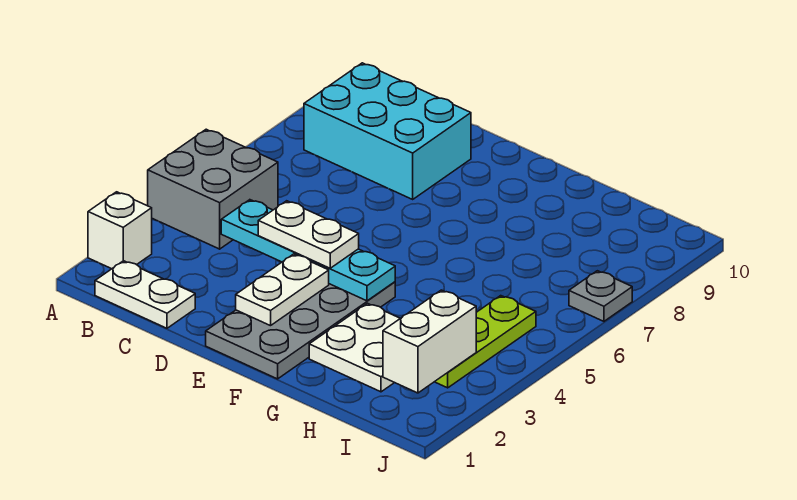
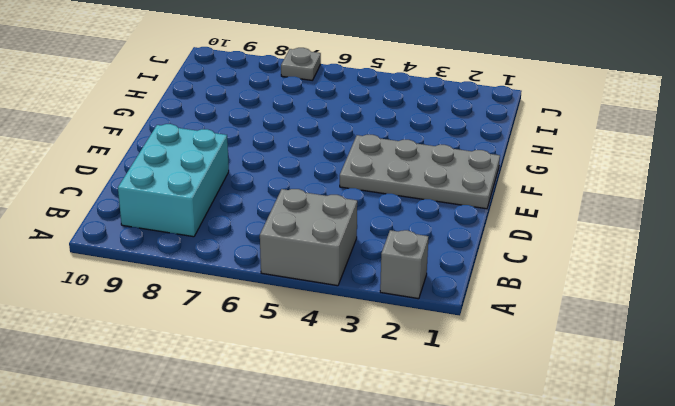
grey brick A2 level 1 -> white brick A2 level 1
none -> white plate B1:C1 level 1
none -> white plate G2:H3 level 1
none -> lime plate I3:I5 level 1

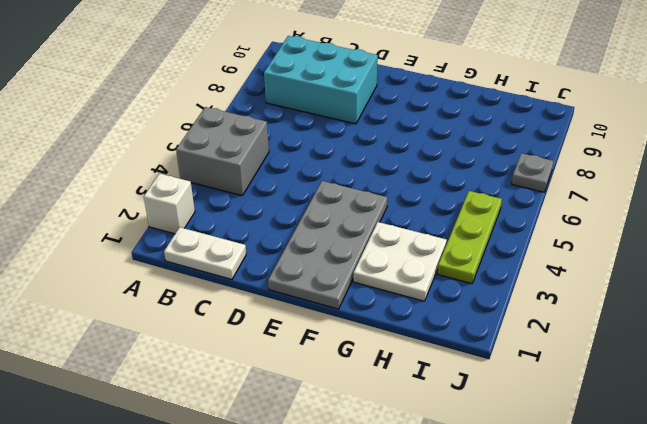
none -> cyan plate C4:F4 level 2
none -> white plate E2:E3 level 2
none -> white brick I2:I3 level 2

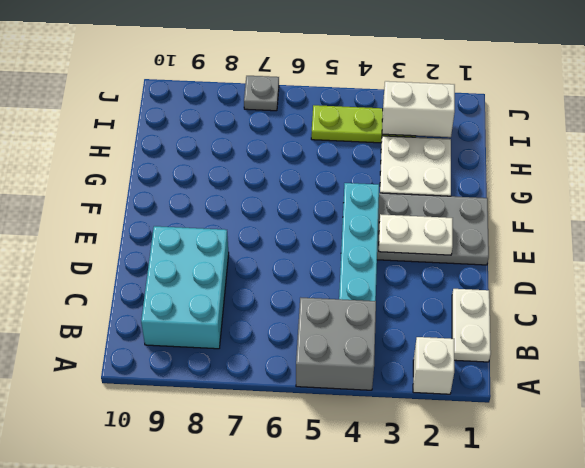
none -> white plate D4:E4 level 3

